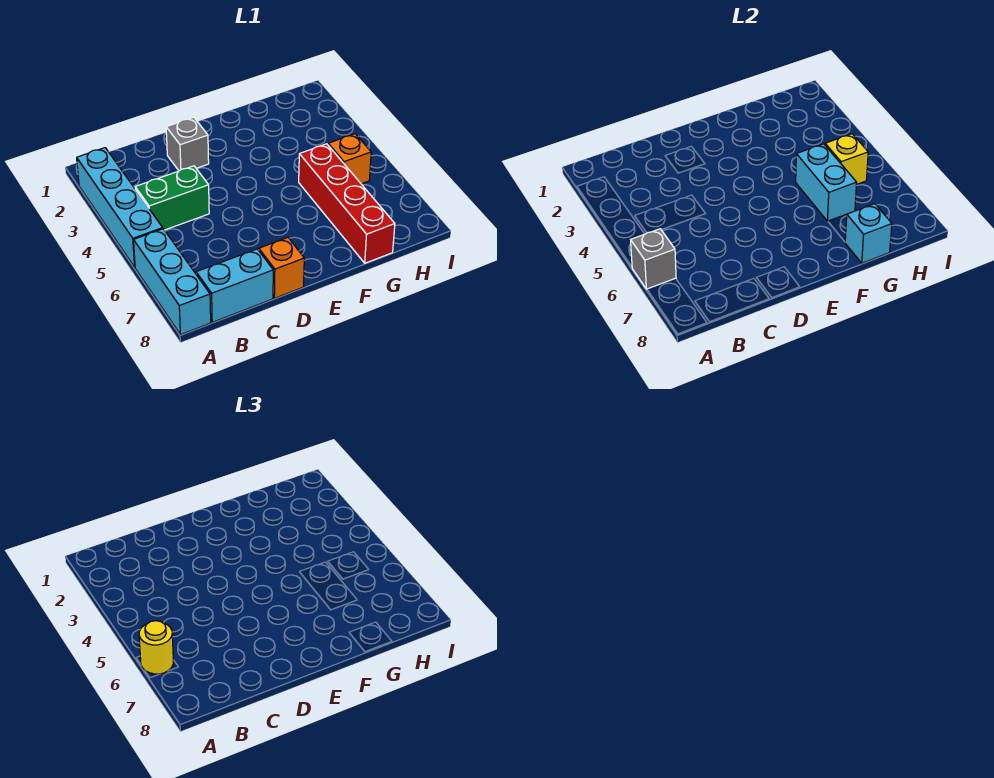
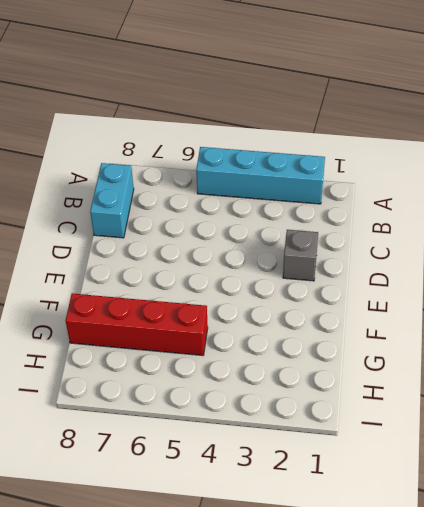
none -> cyan brick A6:A8 level 1
none -> green brick B4:C4 level 1
none -> orange brick D8 level 1

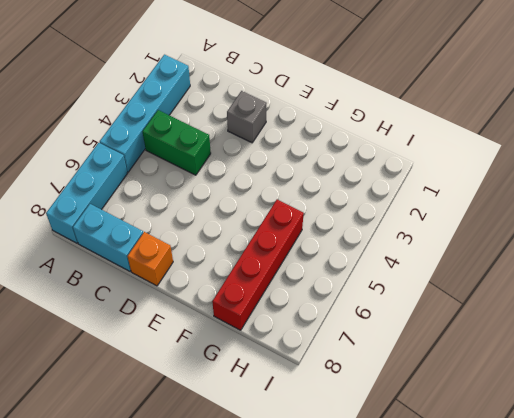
none -> orange brick H5 level 1
none -> grey brick A6 level 2
none -> cyan brick G5:G6 level 2

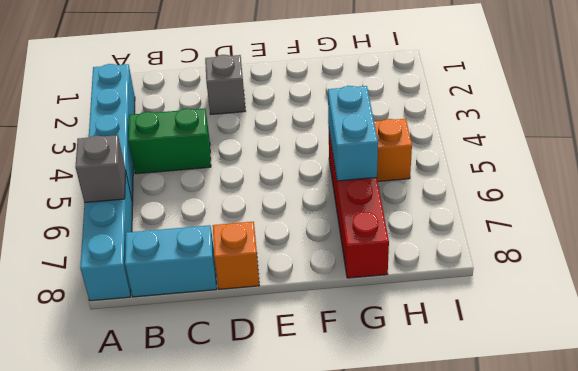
none -> cyan brick G8 level 2
none -> yellow brick H5 level 2
none -> yellow round brick A6 level 3

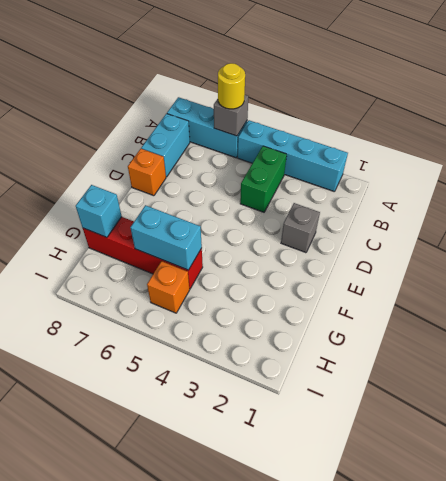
none -> yellow brick H5 level 2

